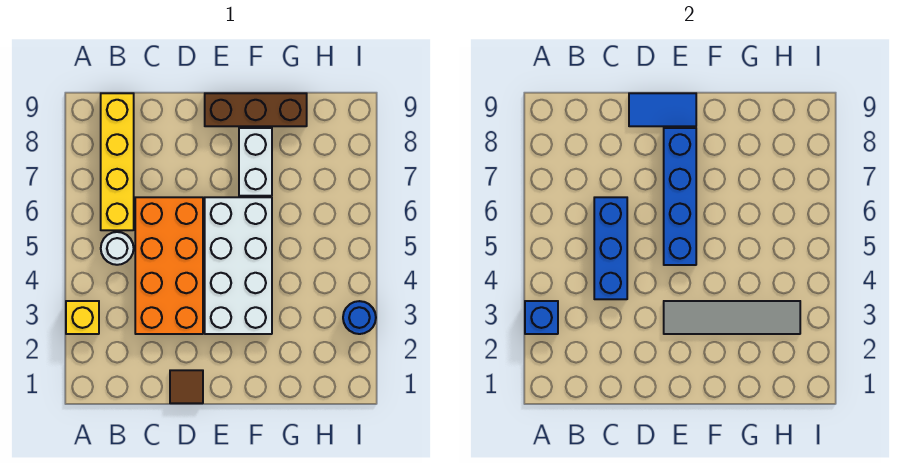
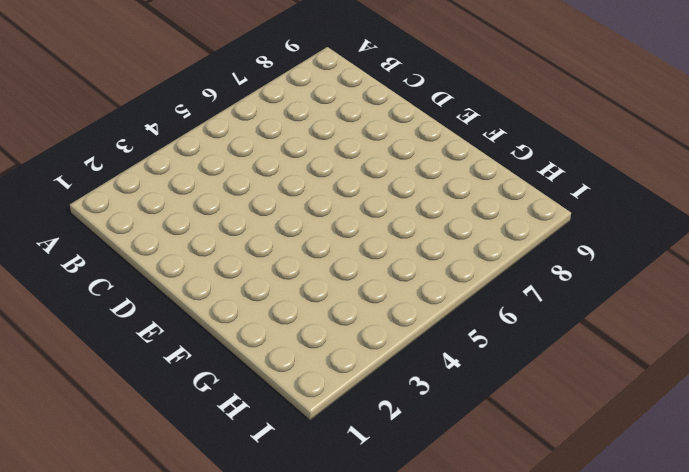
none -> yellow brick A3 level 1
none -> white round brick B5 level 1
none -> yellow brick B6:B9 level 1

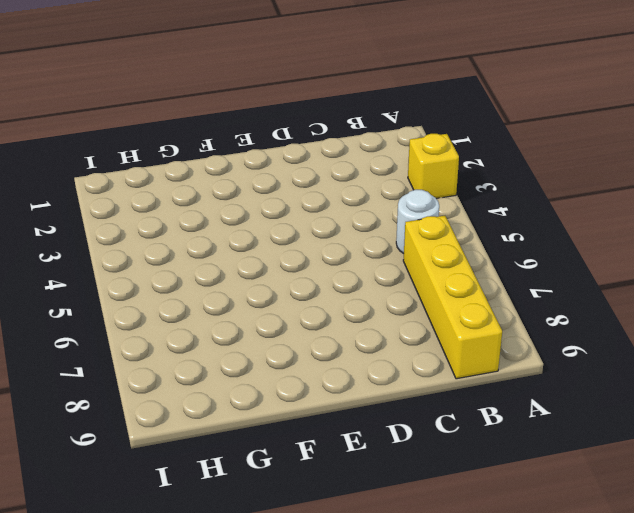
none -> orange brick C3:D6 level 1
none -> brown tile D1 level 1
none -> white brick E3:F6 level 1

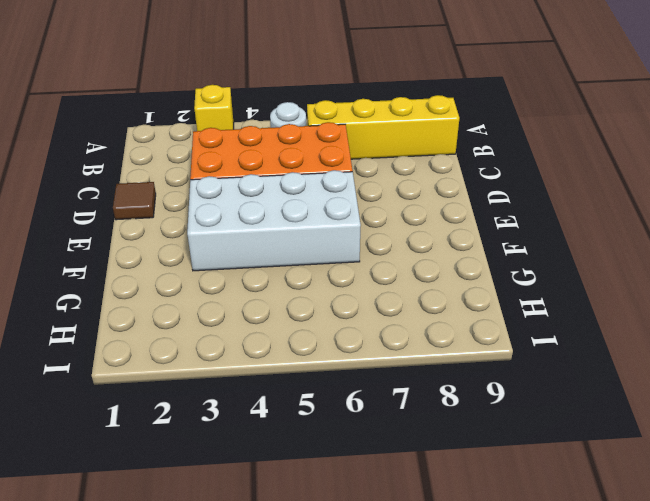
none -> brown brick E9:G9 level 1
none -> white brick F7:F8 level 1
none -> blue round brick I3 level 1

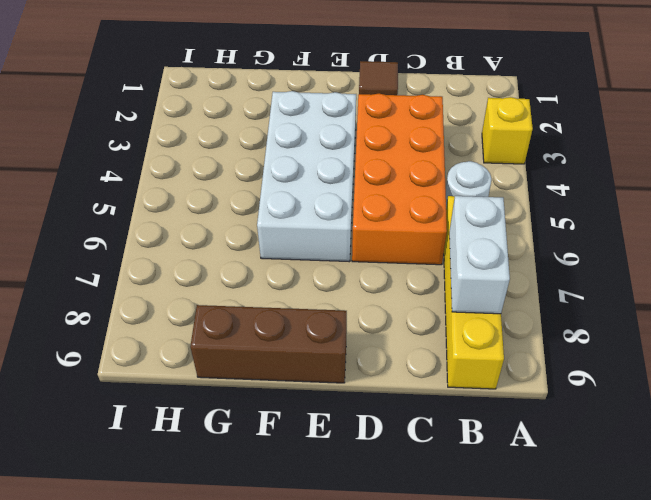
white brick B7:B8 level 2 -> white brick F7:F8 level 1
none -> blue round brick I3 level 1
none -> blue brick A3 level 2
none -> blue brick C4:C6 level 2

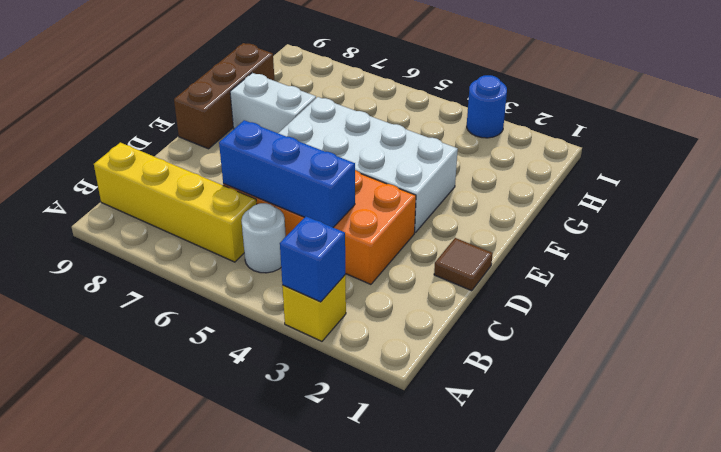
none -> blue tile D9:E9 level 2
none -> grey tile E3:H3 level 2
none -> blue brick E5:E8 level 2

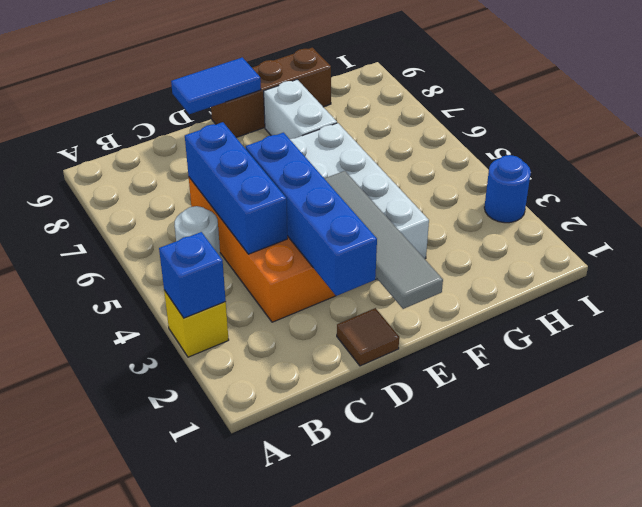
blue brick D2:D5 level 2 -> blue brick E5:E8 level 2
grey tile E1:E4 level 2 -> grey tile E3:H3 level 2
none -> yellow brick B6:B9 level 1

